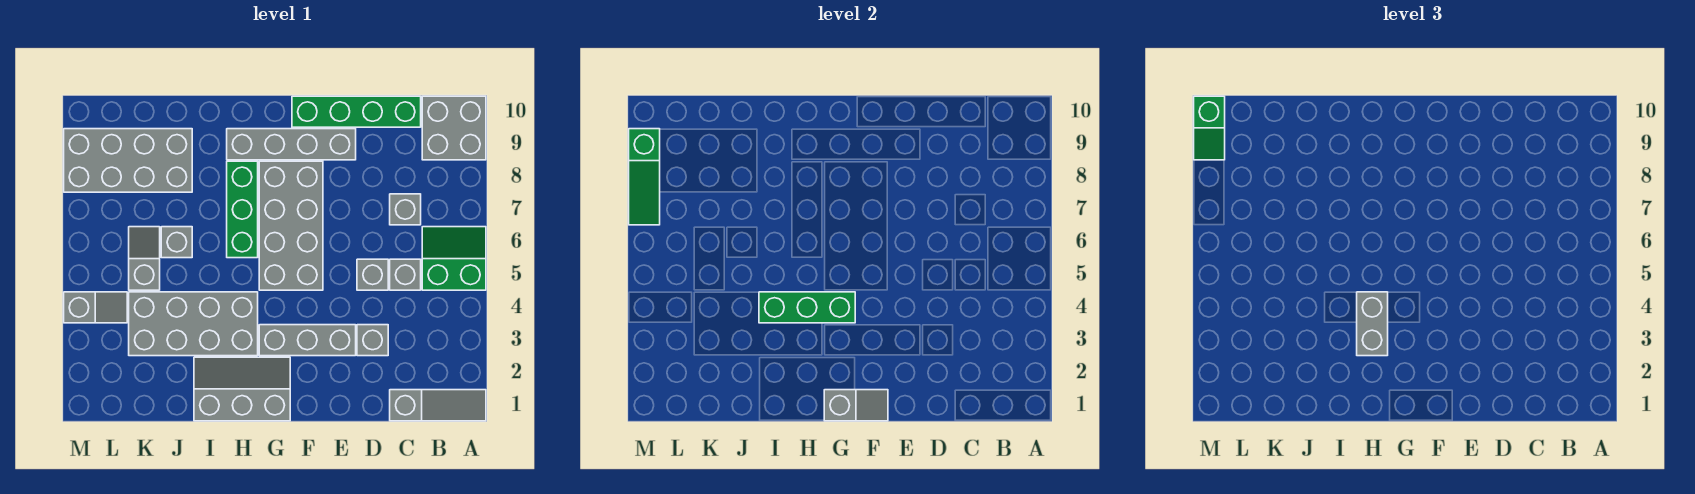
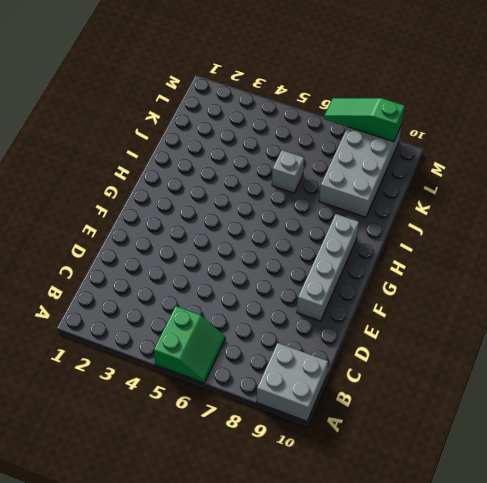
none -> grey slope A1:C1 level 1 top C
none -> grey brick C5 level 1
none -> grey brick C7 level 1

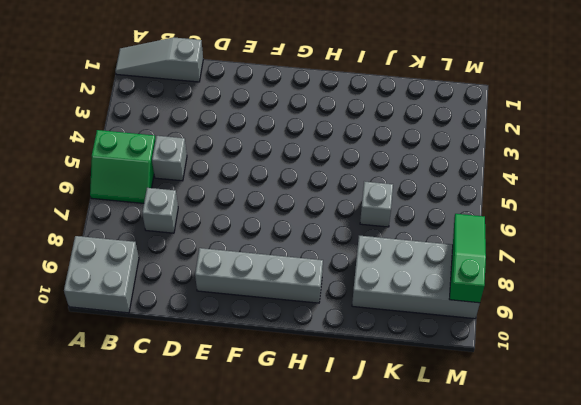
none -> green brick C10:F10 level 1
none -> grey brick D3 level 1
none -> grey brick D5 level 1

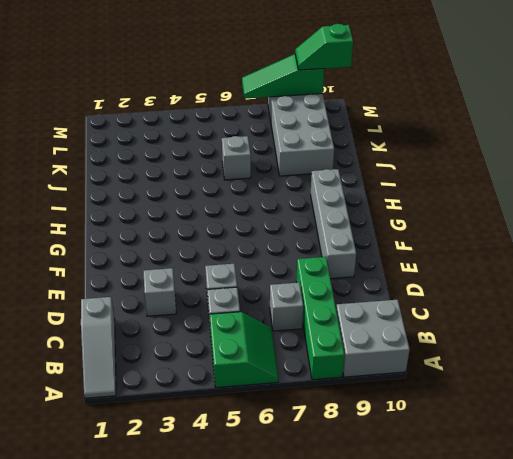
green brick A8:D8 level 1 -> green brick C10:F10 level 1
none -> grey brick E3:G3 level 1
none -> grey brick F5:G8 level 1
none -> grey slope G1:I2 level 1 top 1

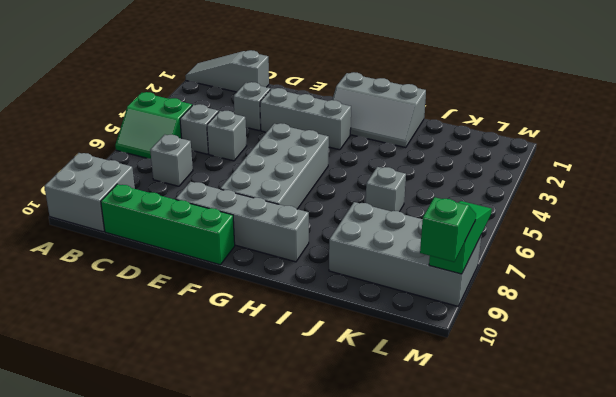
none -> grey brick H3:K4 level 1
none -> green brick H6:H8 level 1
none -> grey slope K5:K6 level 1 top 5

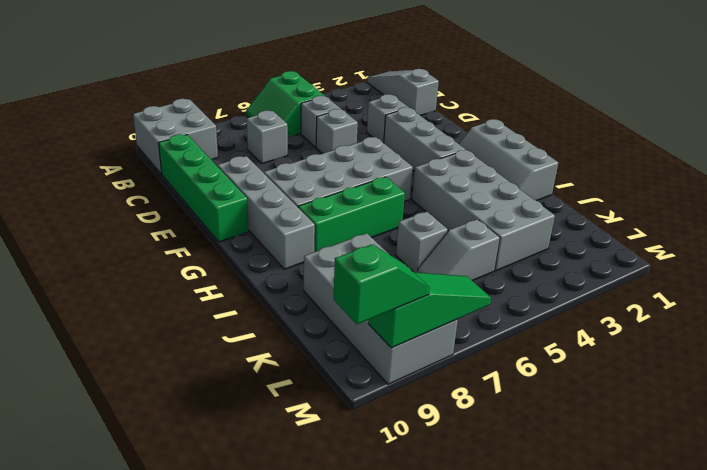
none -> grey slope L4:M4 level 1 top M
none -> grey slope F1:G1 level 2 top G
none -> green brick G4:I4 level 2

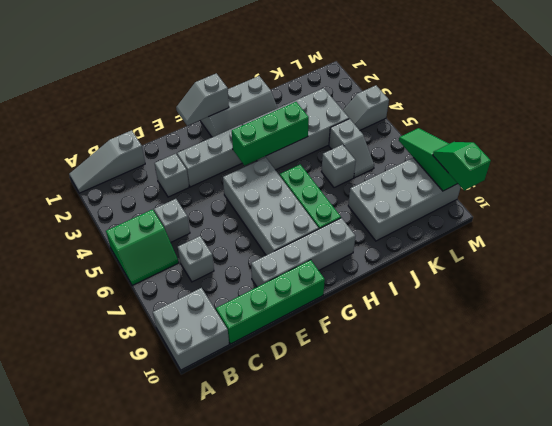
none -> grey brick D5 level 1
none -> grey brick H3:H4 level 3

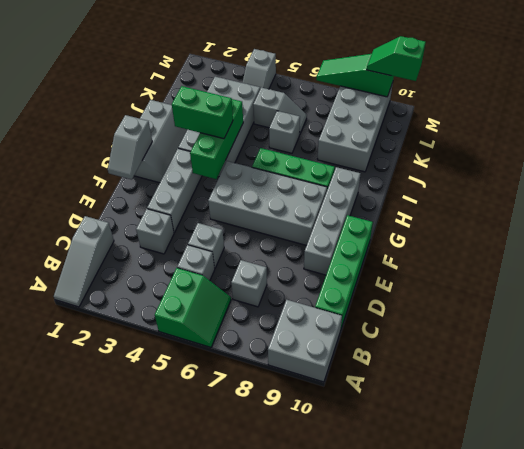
green brick H3:H4 level 3 -> grey brick H3:H4 level 3

